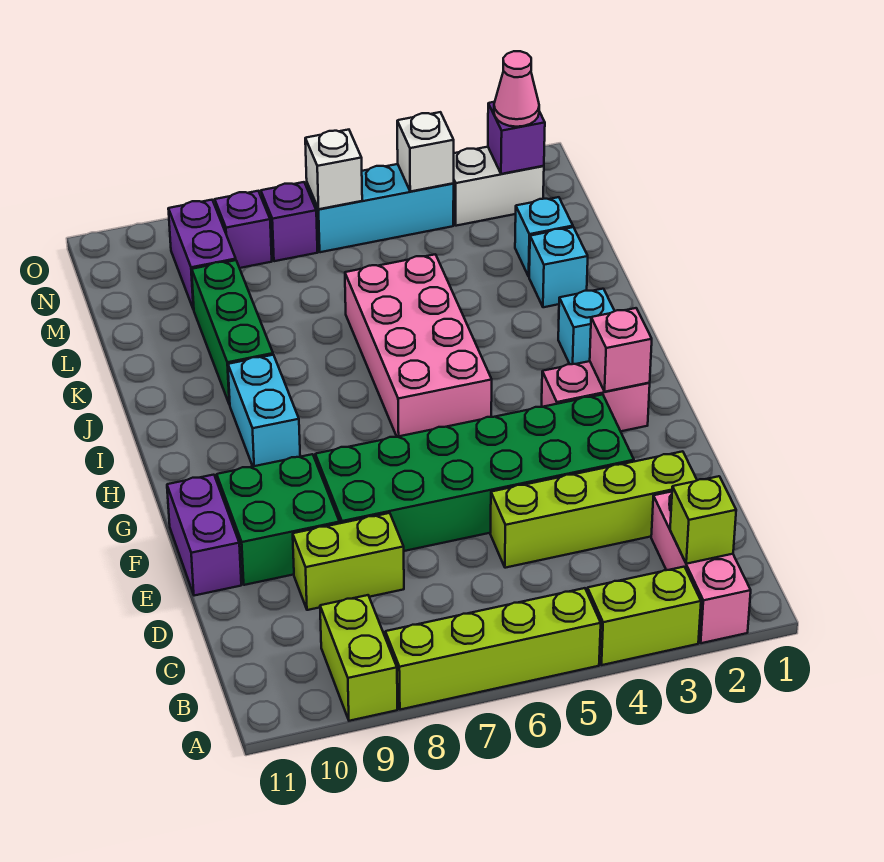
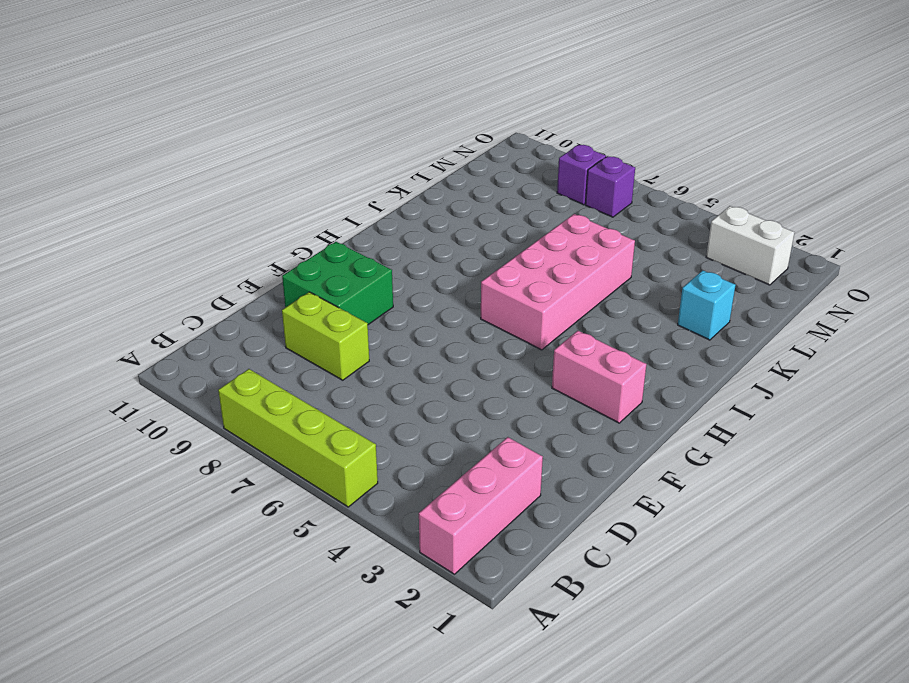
none -> lime brick A3:A4 level 1
none -> lime brick A9:B9 level 1
none -> lime brick D2:D5 level 1

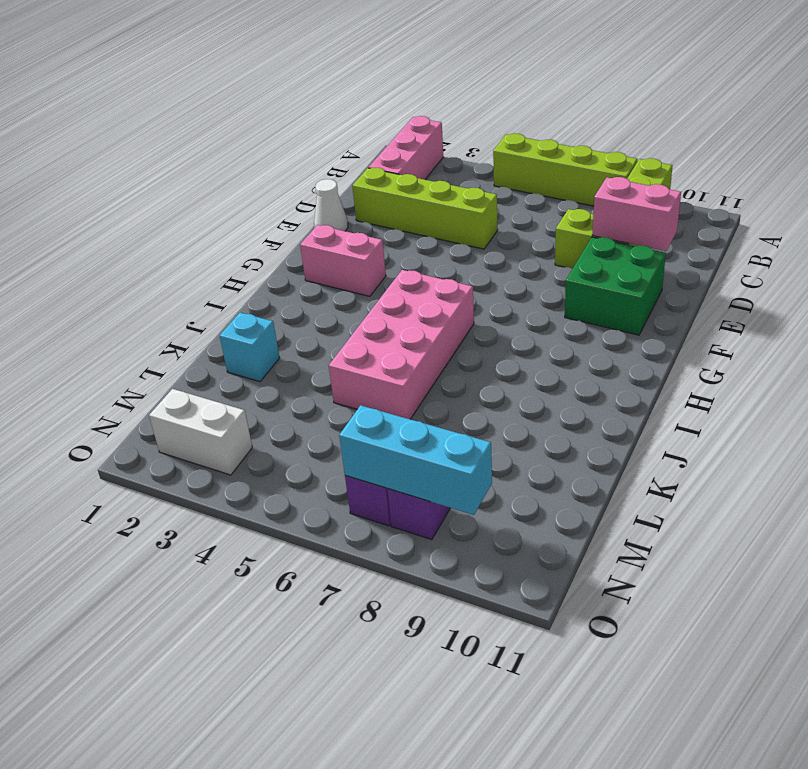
pink brick D9:D10 level 2 -> none
white cone E1 level 1 -> none
cyan brick N7:N9 level 2 -> cyan brick N4:N6 level 1
none -> lime brick A3:A4 level 1
none -> green brick E3:F8 level 1
none -> purple brick E11:F11 level 1

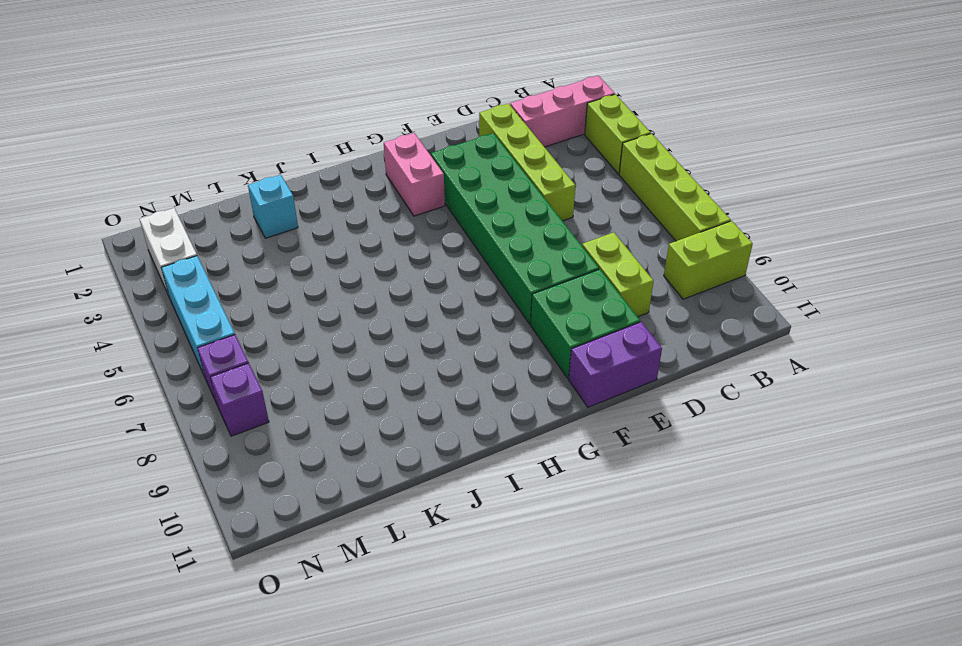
none -> pink brick H5:K6 level 1
none -> cyan brick H9:I9 level 1
none -> cyan brick I2 level 1

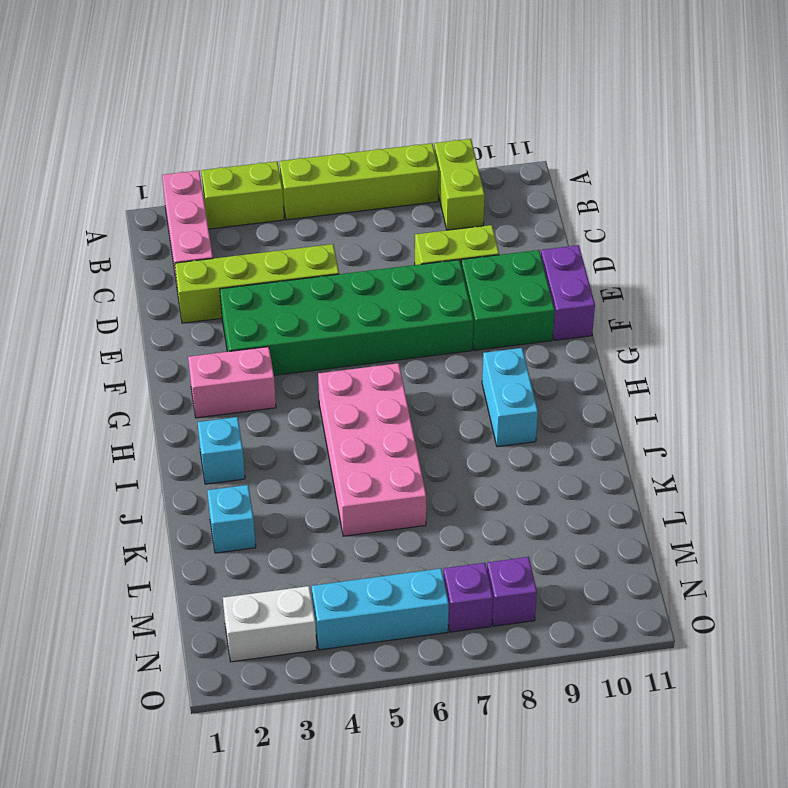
none -> green brick J9:L9 level 1
none -> cyan brick L2 level 1
none -> purple brick M9:N9 level 1

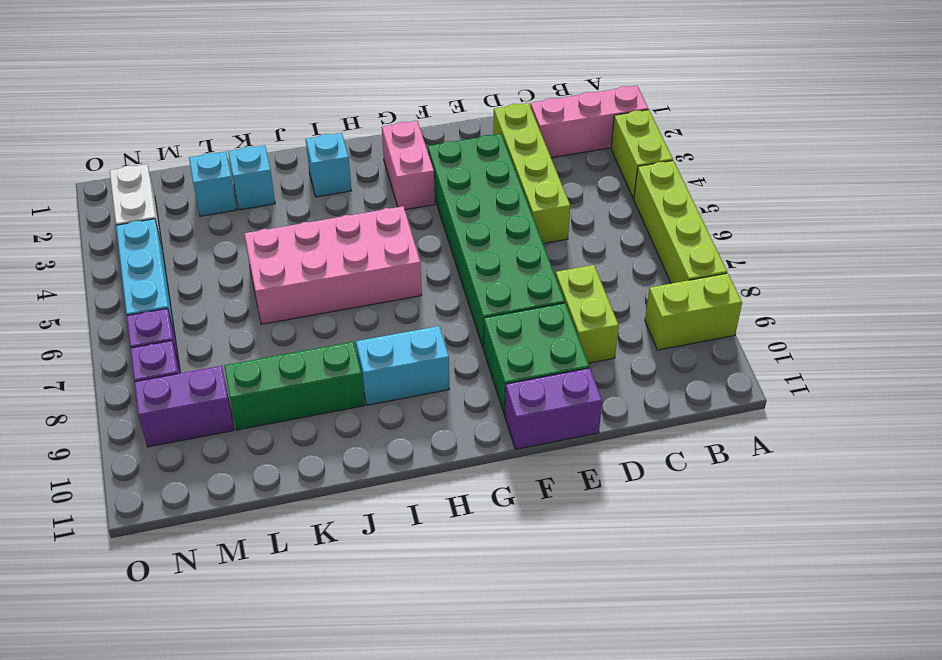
none -> lime brick B2 level 2
none -> pink brick G2 level 2
none -> purple brick N2 level 2

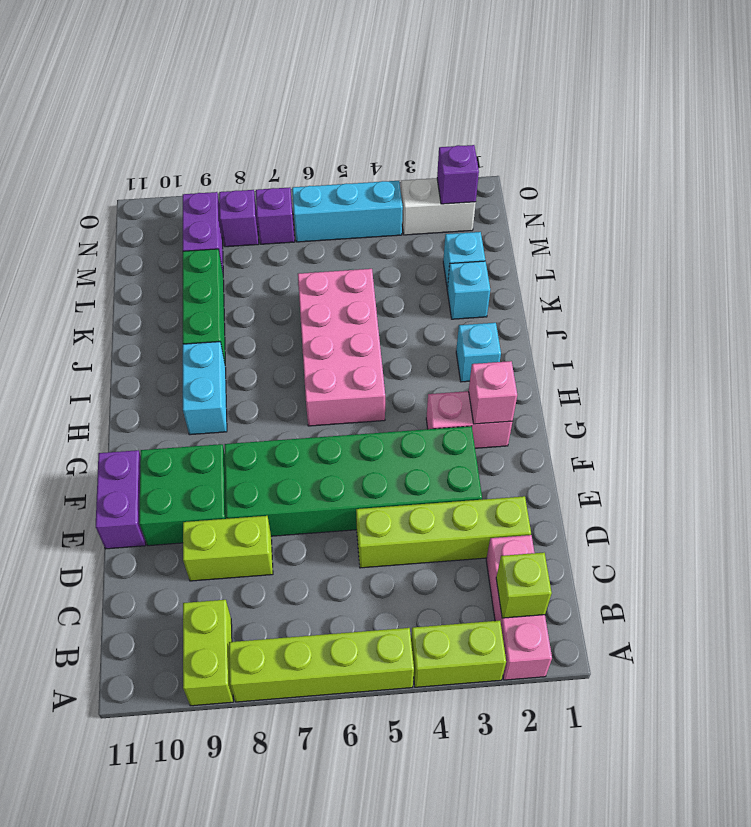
none -> white brick N4 level 2
none -> white brick N6 level 2
none -> pink cone N2 level 3

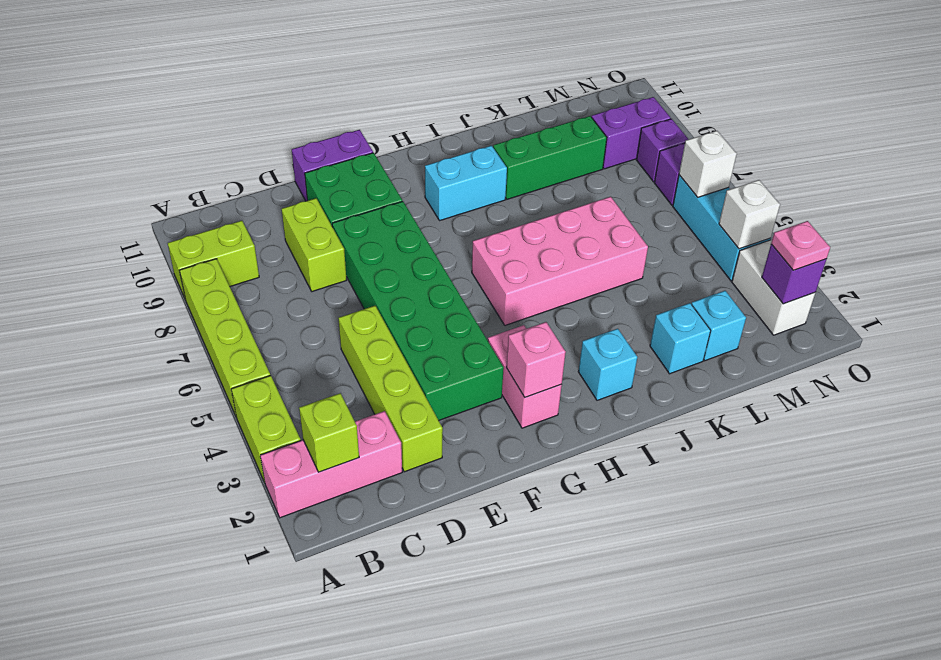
pink plate N2 level 3 -> pink cone N2 level 3

